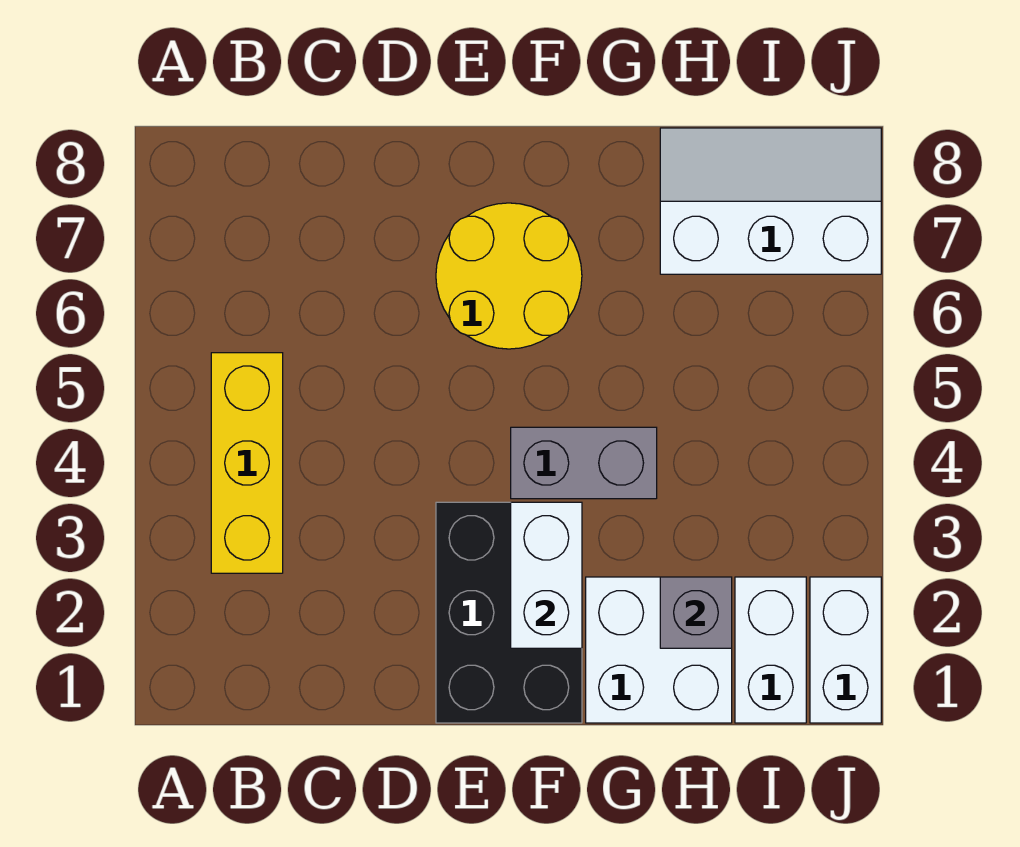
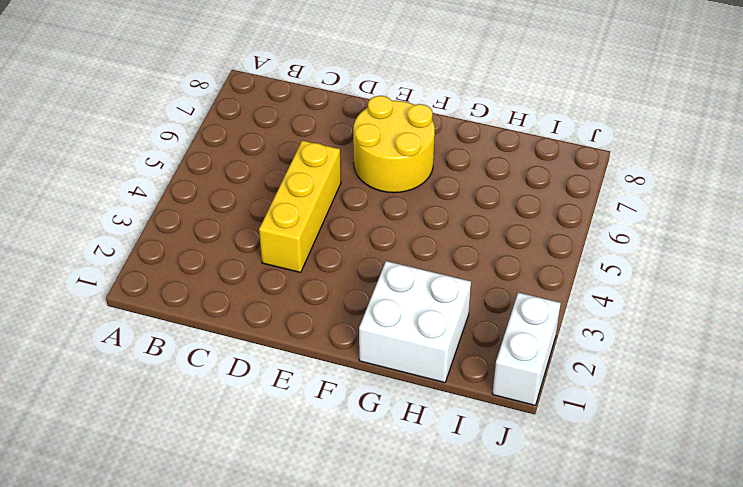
yellow brick D3:D5 level 1 -> yellow brick B3:B5 level 1
none -> black brick E1:F3 level 1
none -> grey brick F4:G4 level 1

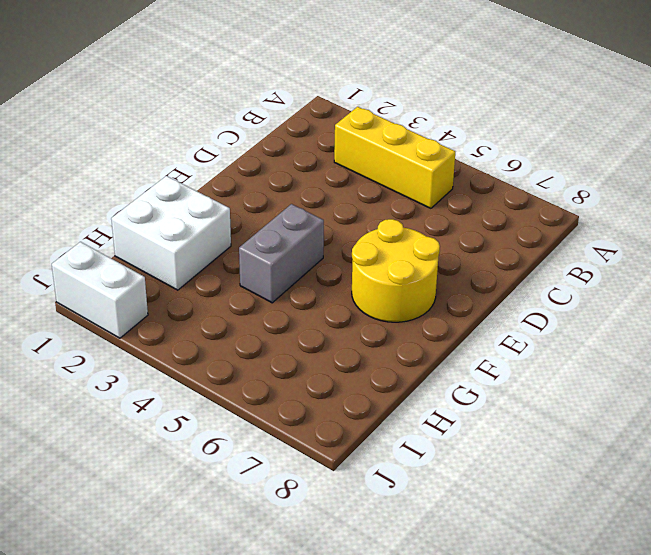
none -> black brick E1:F3 level 1
none -> white slope H7:J8 level 1 top 7

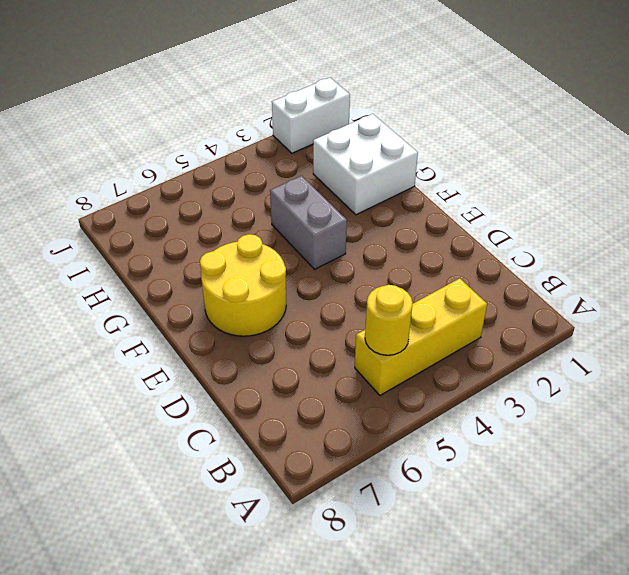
yellow round brick B5 level 2 -> none
none -> black brick E1:F3 level 1
none -> white slope H7:J8 level 1 top 7

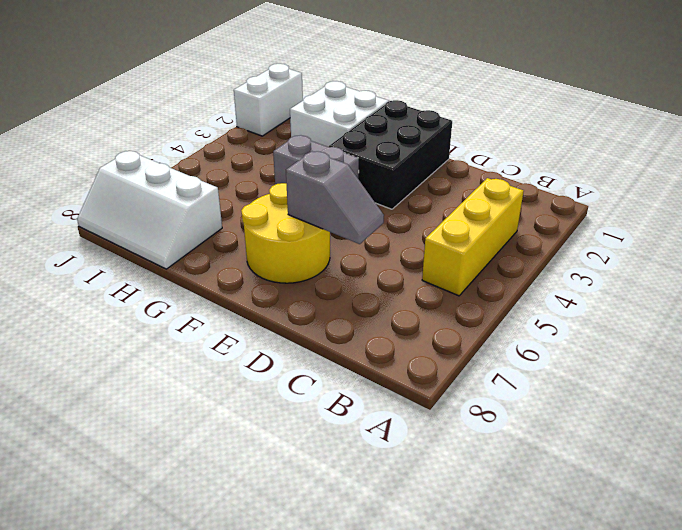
grey slope D6:E6 level 2 top E -> none
none -> white brick I1:I2 level 1
none -> white brick F2:F3 level 2

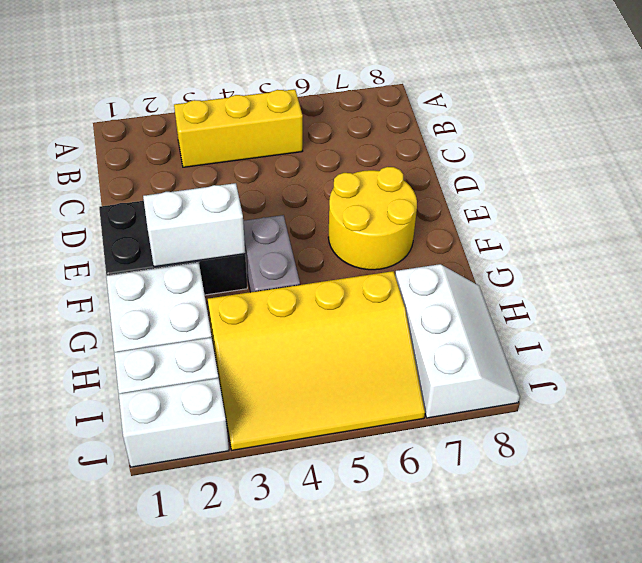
yellow slope H3:J6 level 1 top H -> none
none -> grey brick H2 level 2

